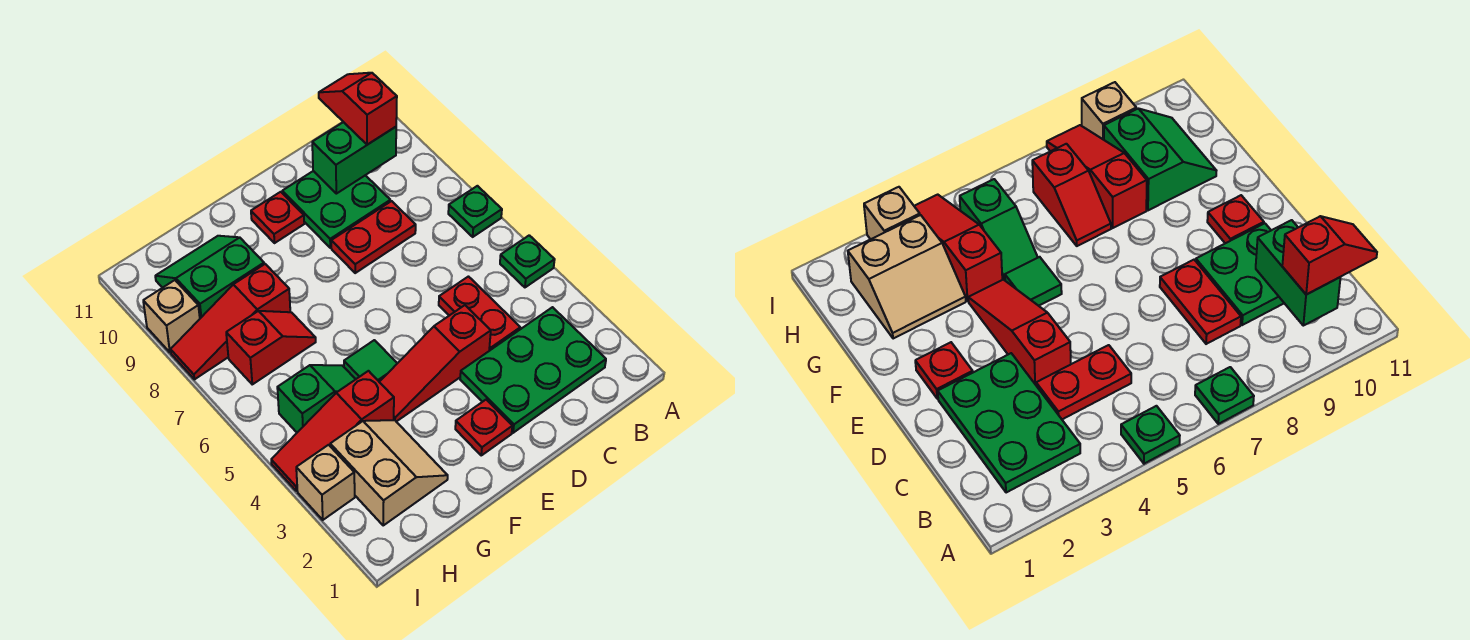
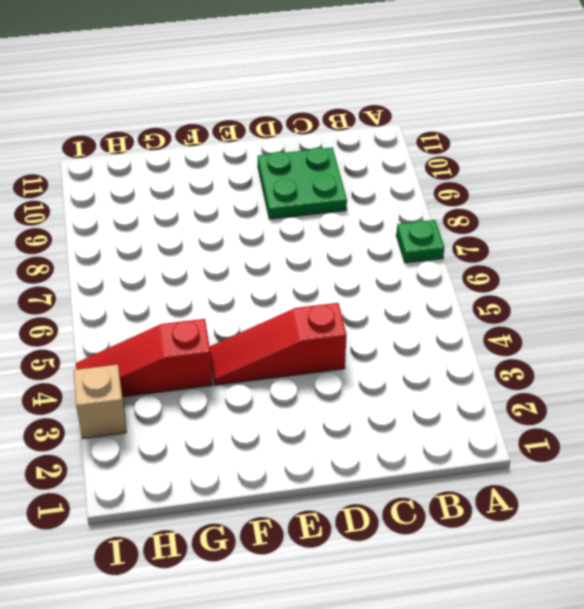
none -> green plate A5 level 1
none -> green plate B2:D3 level 1
none -> red plate C4:C5 level 1

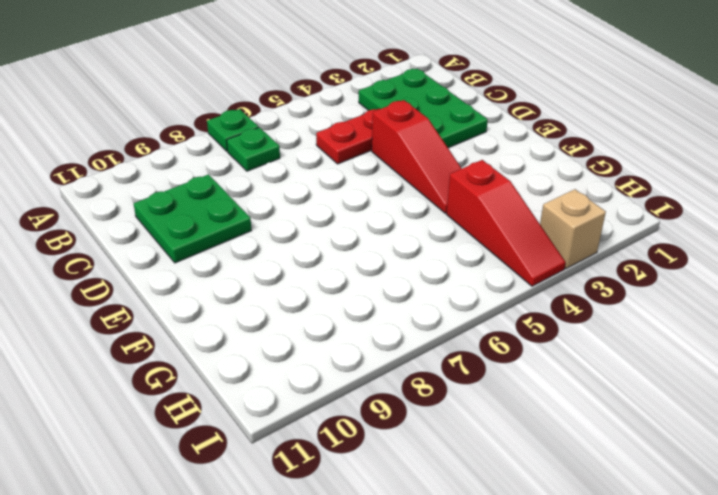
green plate B7 level 1 -> green plate A5 level 1
none -> red plate C8:D8 level 1
none -> red plate E2 level 1
none -> red plate E10 level 1

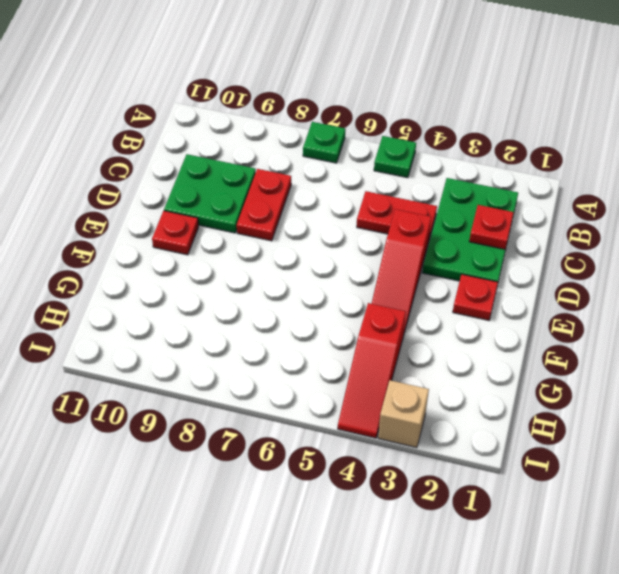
red plate C2 level 2 -> none
none -> green tile F5 level 1
none -> tan slope G2:H3 level 1 top H
none -> green slope G5:H5 level 1 top H

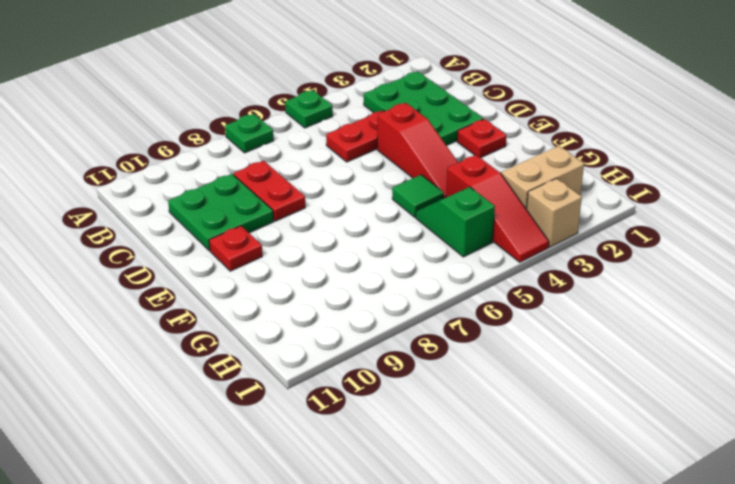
none -> red slope G7:H7 level 1 top H
none -> red slope G8:I8 level 1 top G
none -> green slope G9:H10 level 1 top 9

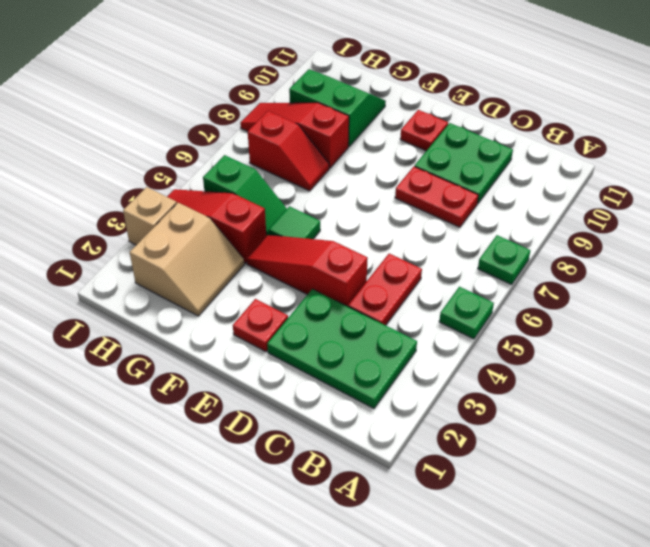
none -> tan brick I9 level 1
none -> green brick B10:C10 level 2
none -> red slope B10:B11 level 3 top 10

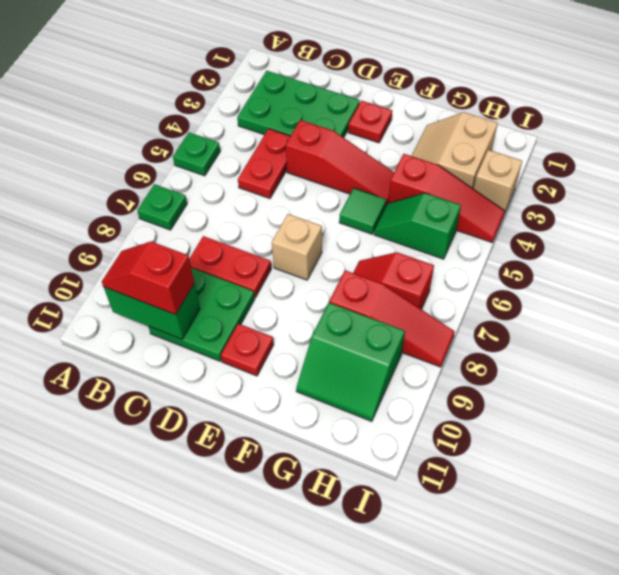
red slope B10:C10 level 3 top C -> red slope B10:B11 level 3 top 10
tan brick E7 level 1 -> tan brick I9 level 1

